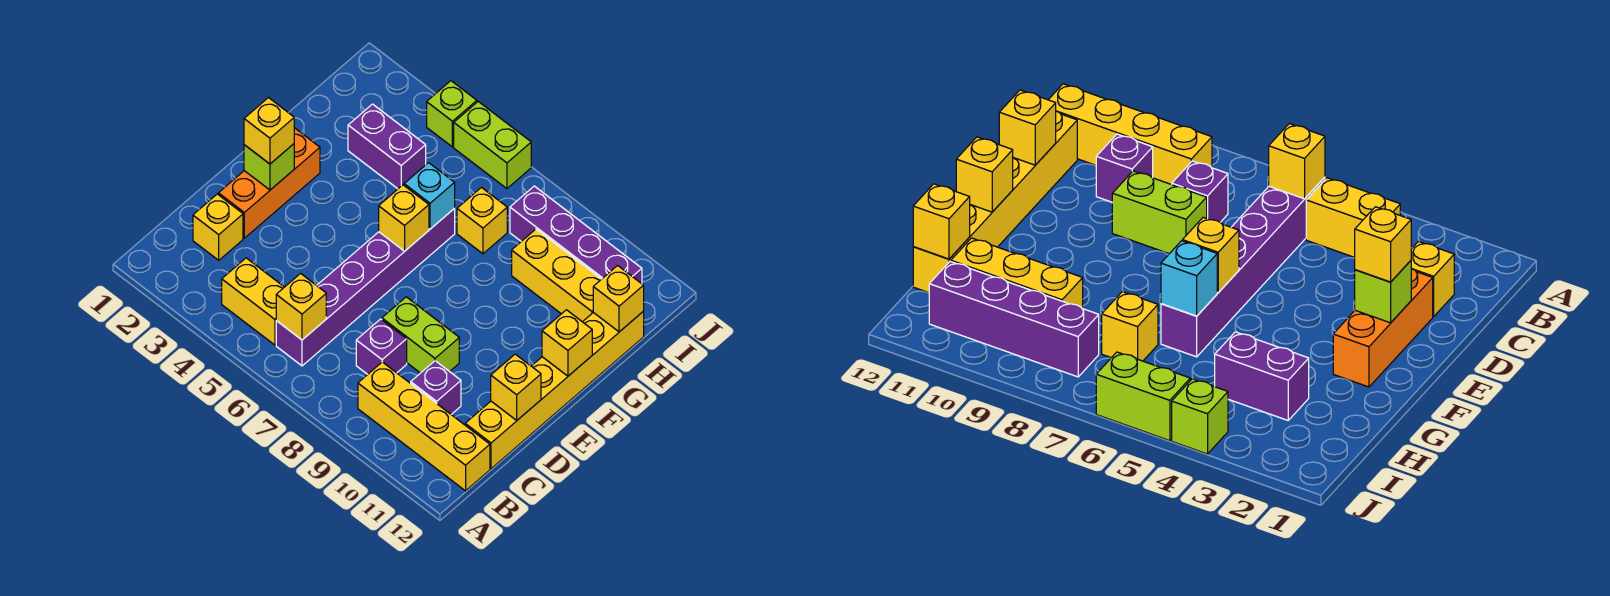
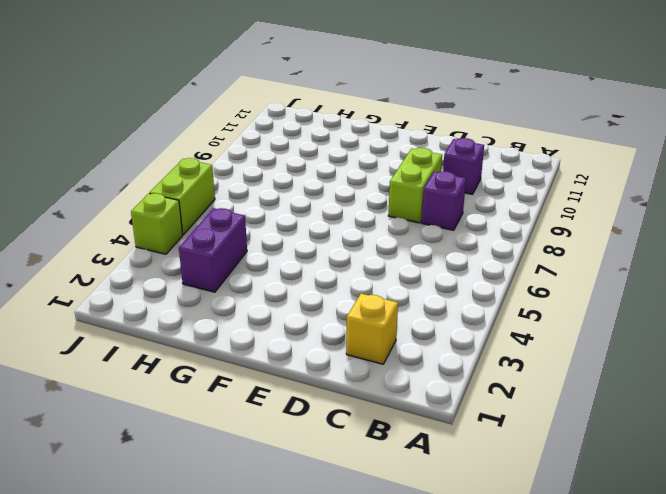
none -> yellow brick B4:B5 level 1
none -> purple brick B6:G6 level 1
none -> yellow brick B9:B12 level 1

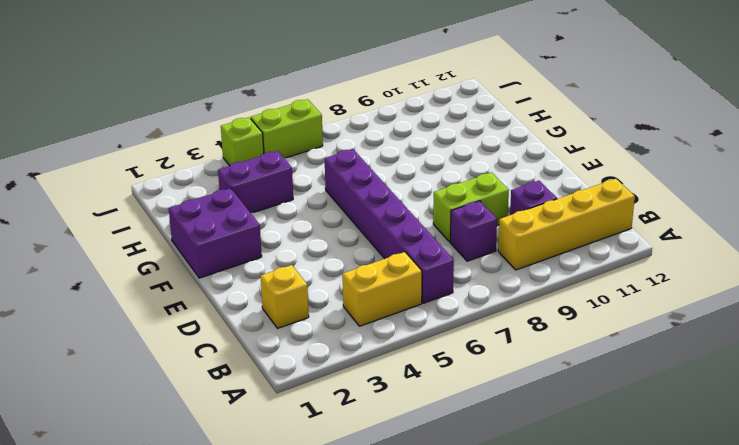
purple brick F1:G2 level 1 -> orange brick D2:F2 level 1
none -> yellow brick C12:H12 level 1
none -> yellow brick H7 level 1
none -> yellow brick H9:H11 level 1

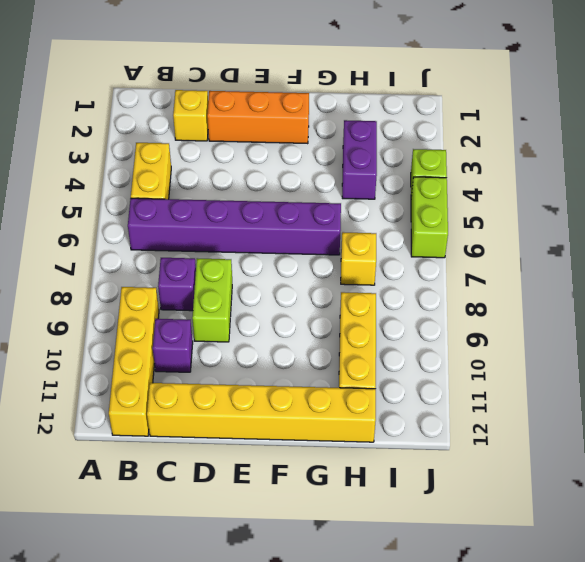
none -> purple brick I8:I11 level 1
none -> yellow brick B6 level 2
none -> yellow brick D12 level 2

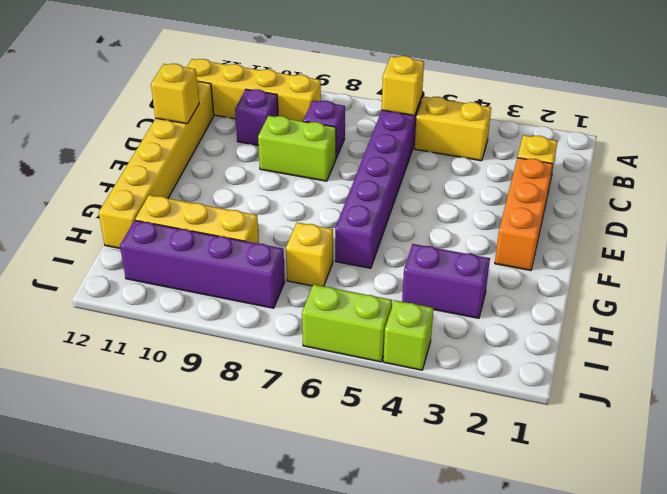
none -> lime brick E2 level 2
none -> yellow brick F6 level 2
none -> yellow brick F12 level 2

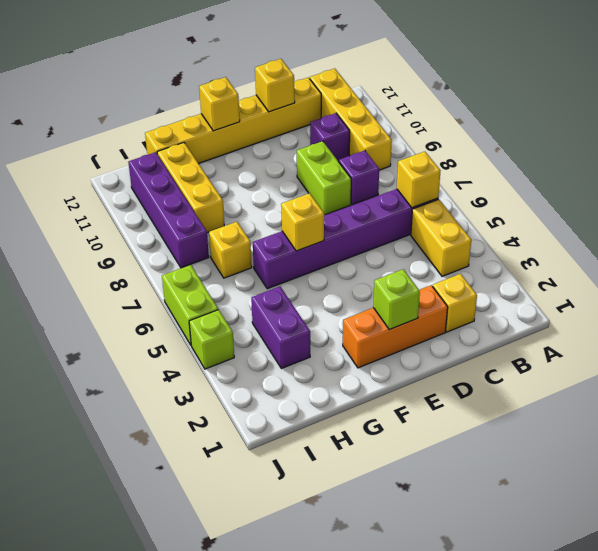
none -> cyan brick G6 level 2
none -> yellow brick H12 level 2
none -> yellow brick E2 level 3

